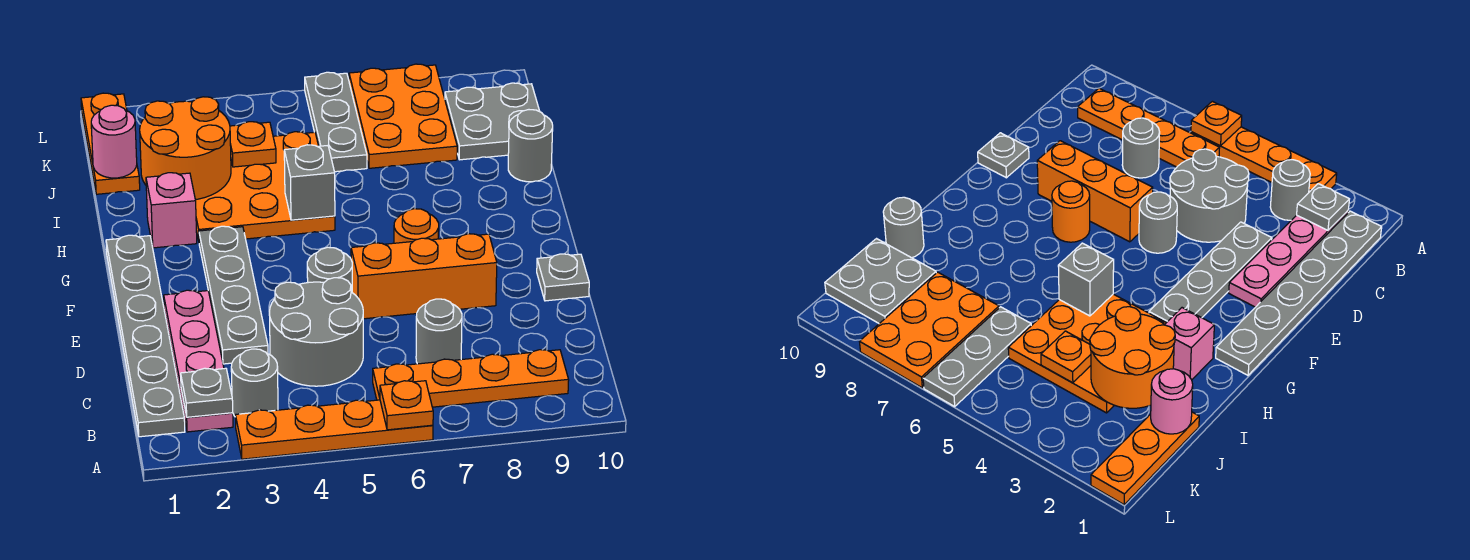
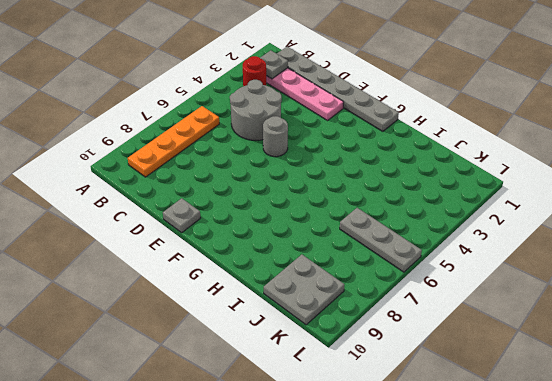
red round brick B3 level 1 -> grey round brick B3 level 1
none -> orange plate A3:A6 level 1
none -> grey round brick C7 level 1
none -> grey plate D3:G3 level 1

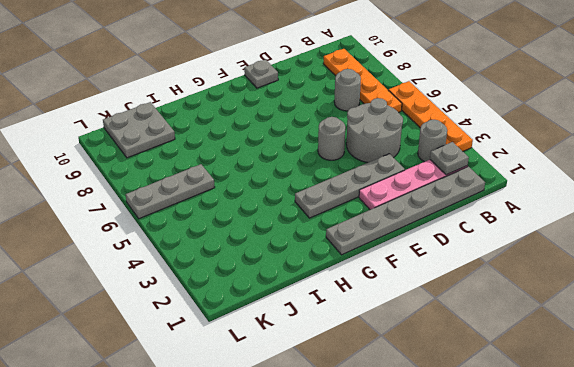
none -> orange brick E6:E8 level 1
none -> orange round brick F7 level 1
none -> pink brick H2 level 1

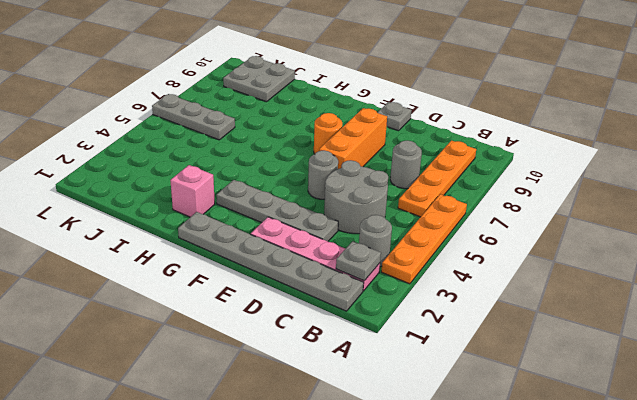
none -> orange plate H3:J5 level 1
none -> grey round brick I10 level 1
none -> orange plate J1:L1 level 1

